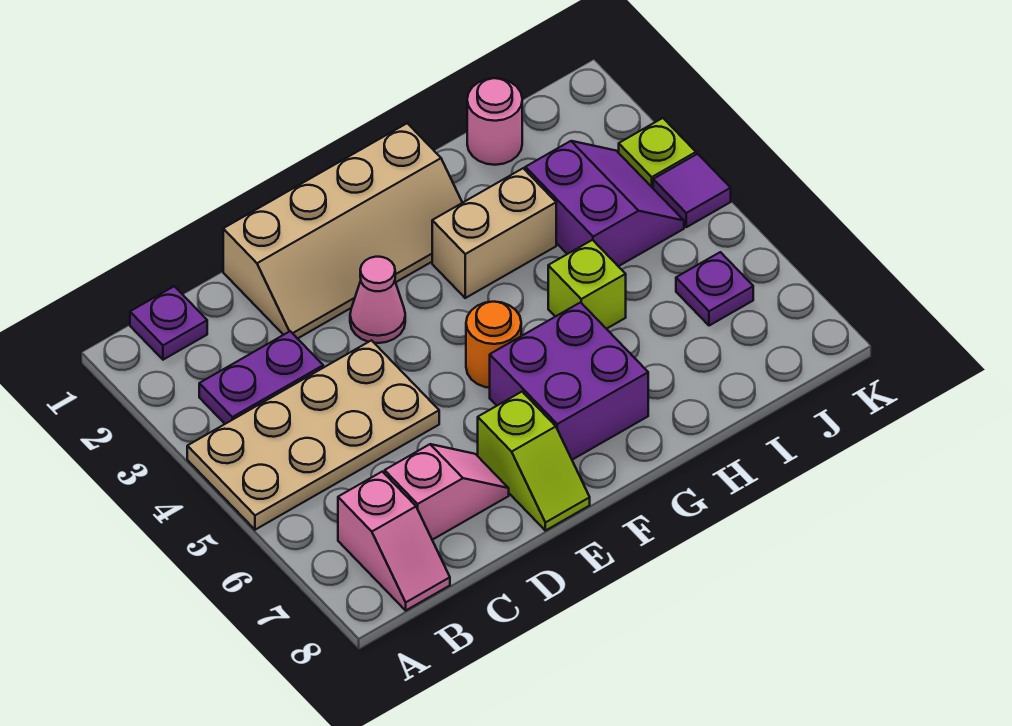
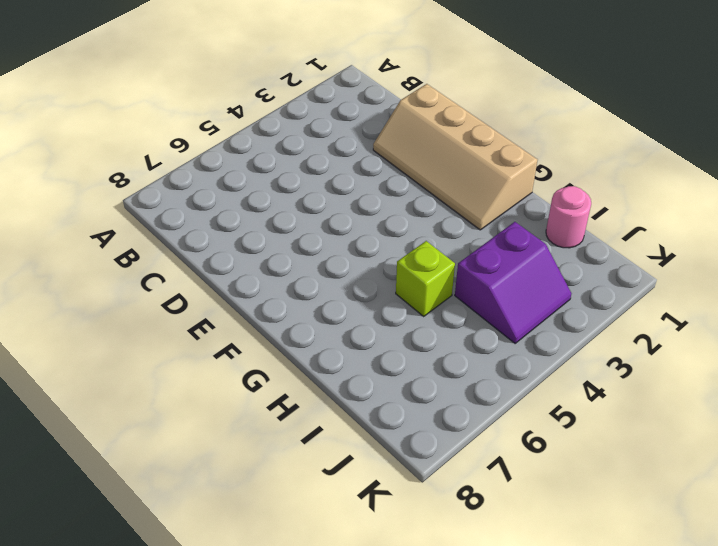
none -> tan plate A4:D5 level 1
none -> purple plate B1 level 1
none -> purple plate B3:C3 level 1

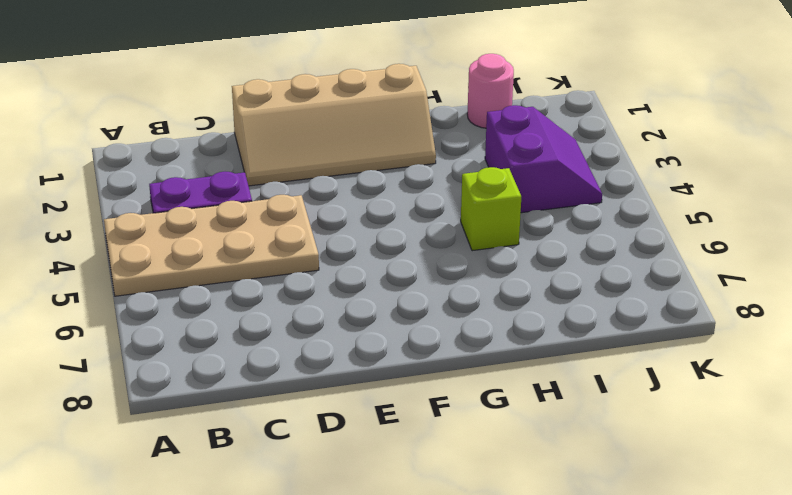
none -> purple plate B1 level 1
none -> pink slope B7:B8 level 1 top 7
none -> pink slope C7:D7 level 1 top C

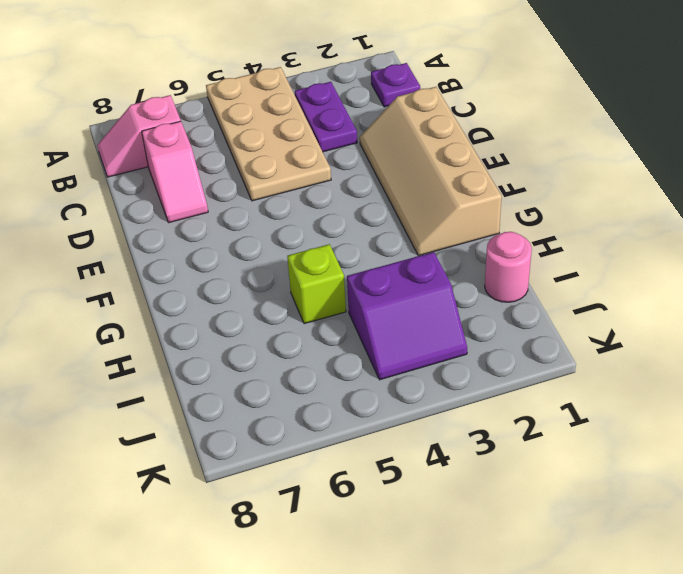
none -> pink cone E3 level 1
none -> lime slope E7:E8 level 1 top 7
none -> orange round brick F5 level 1

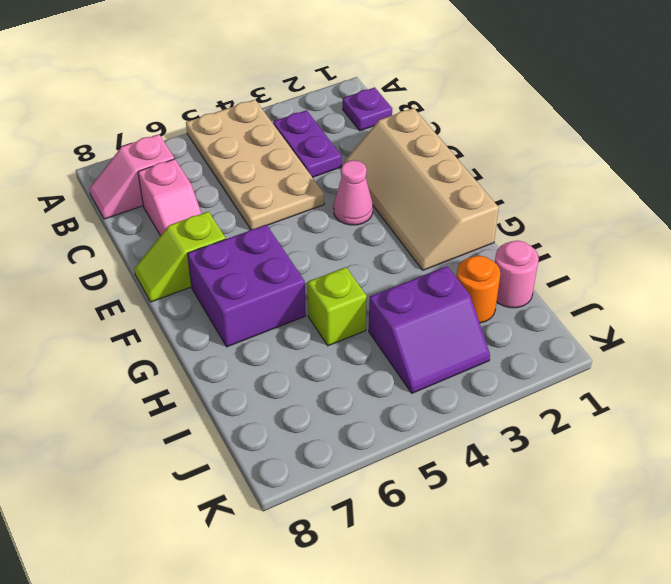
orange round brick I2 level 1 -> orange round brick F5 level 1
none -> tan brick G3:H3 level 1
none -> purple plate J6 level 1
none -> lime plate K3 level 1

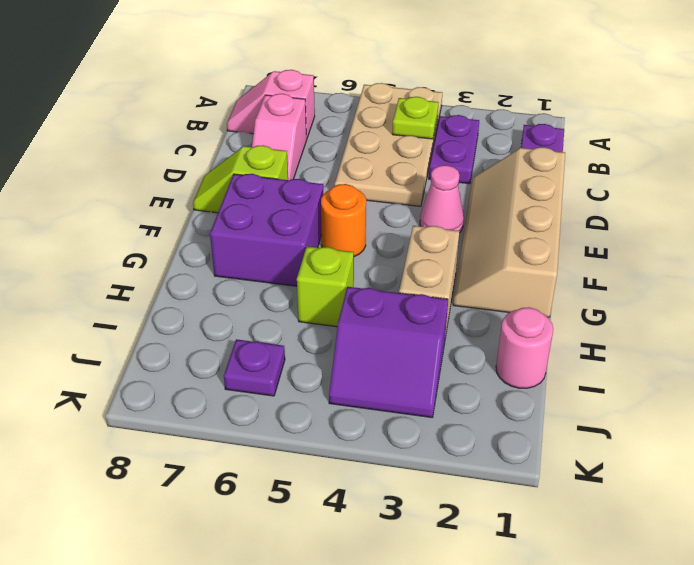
lime plate B4 level 2 -> lime plate K3 level 1
none -> purple tile K4 level 1

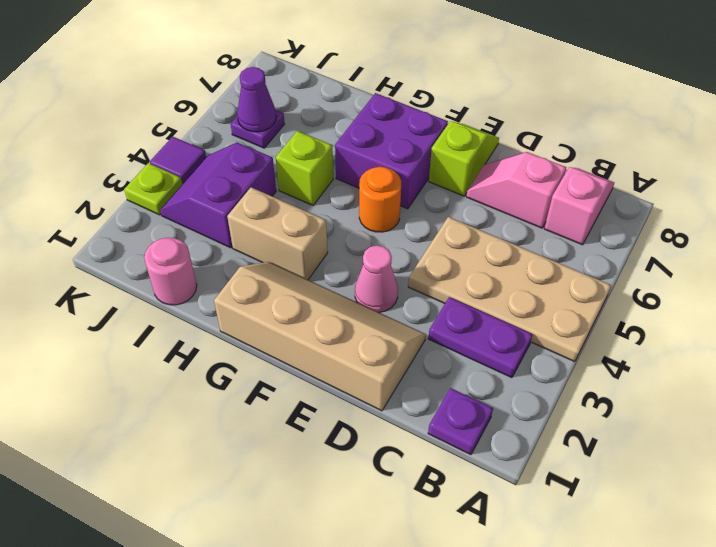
purple cone J6 level 2 -> none

